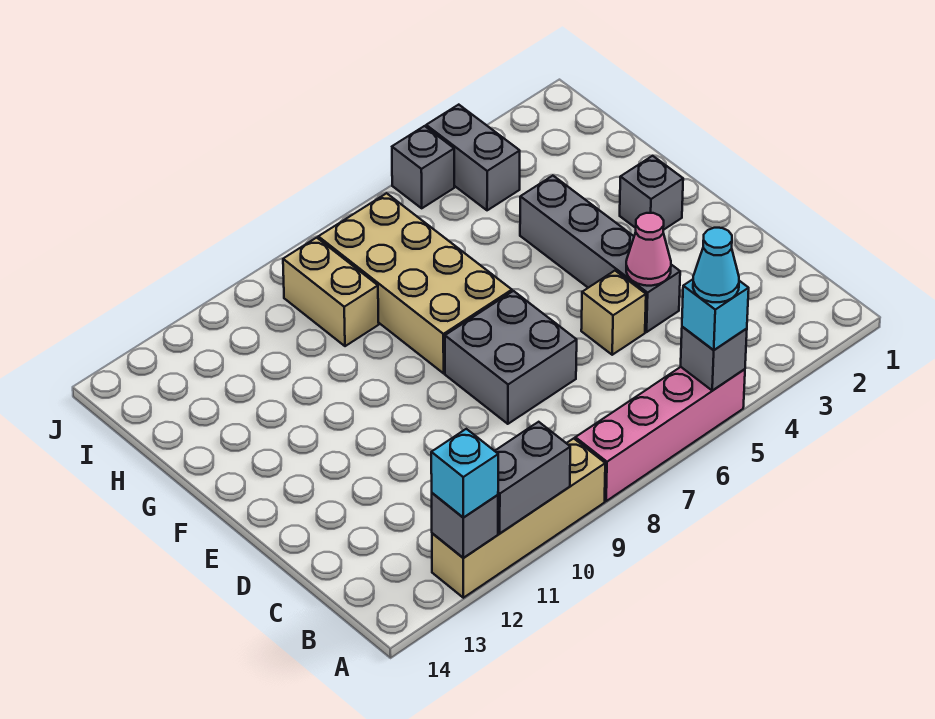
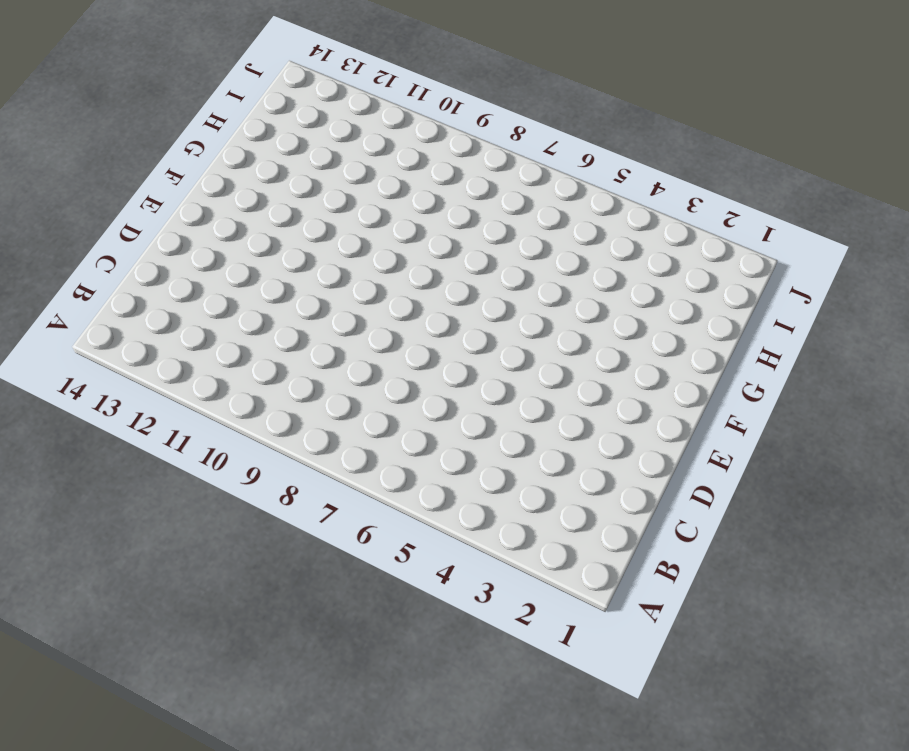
none -> pink brick A5:A8 level 1
none -> tan brick A9:A12 level 1
none -> grey brick D4:G4 level 1

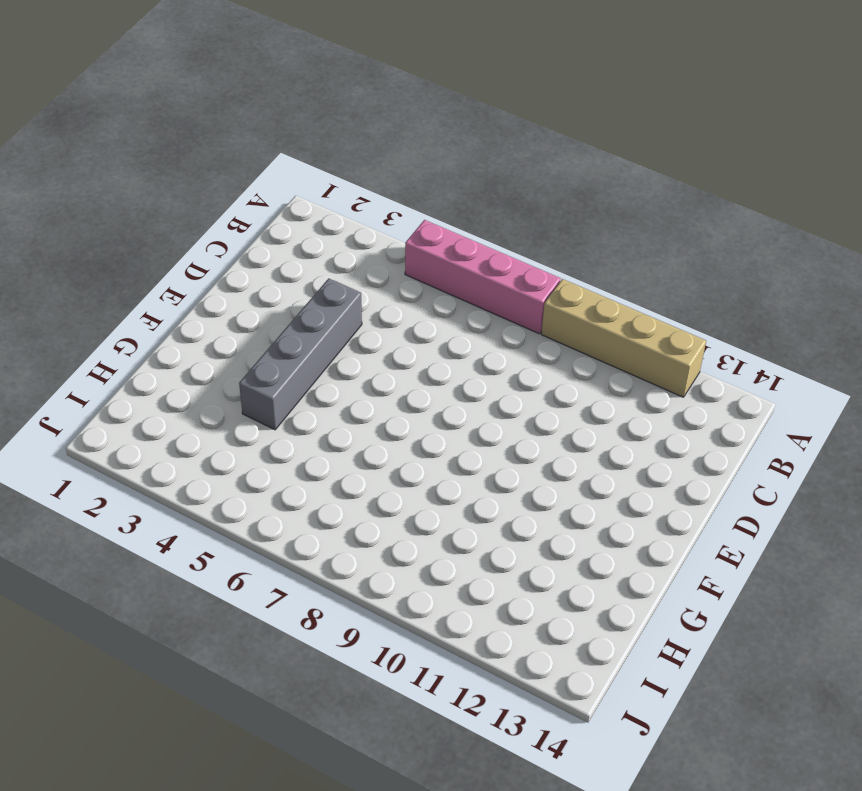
none -> tan brick D5 level 1
none -> grey brick D7:E8 level 1
none -> grey brick F2 level 1

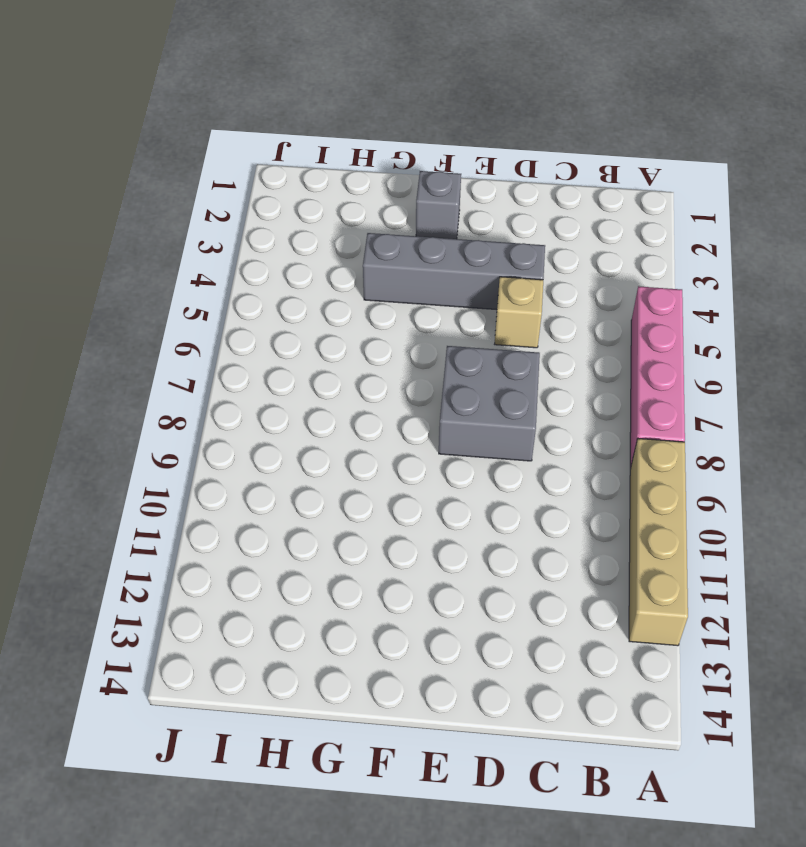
none -> tan brick F7:I8 level 1
none -> tan brick H9:I9 level 1
none -> grey brick I4:J4 level 1

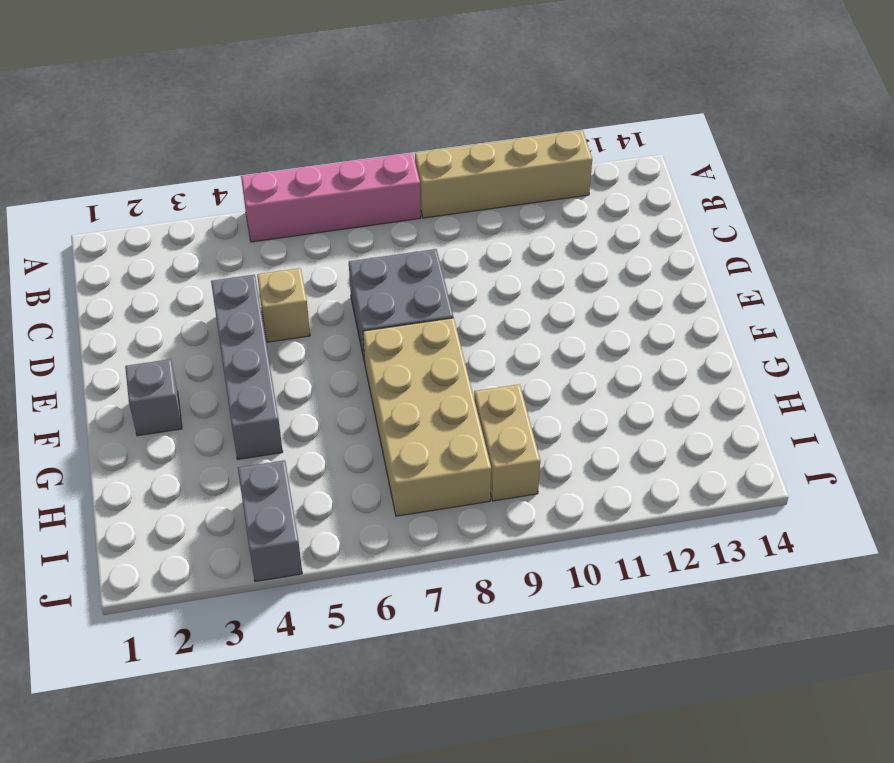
none -> grey brick J5 level 1
none -> grey brick A5 level 2
none -> grey brick A10:A11 level 2

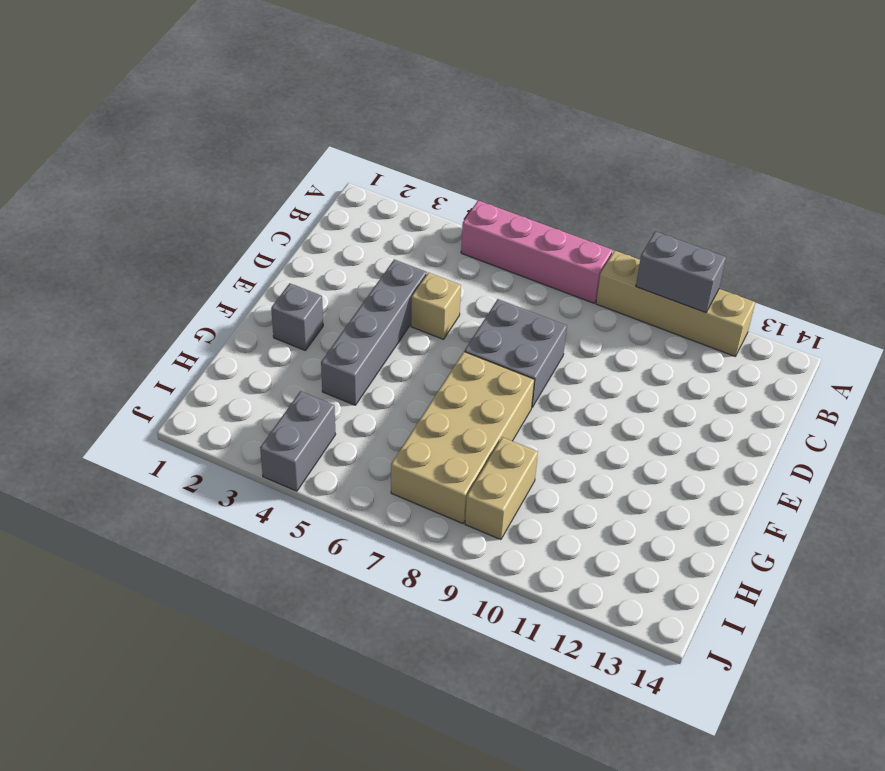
none -> grey brick J5 level 1
none -> grey brick A5 level 2
none -> grey brick A12 level 2

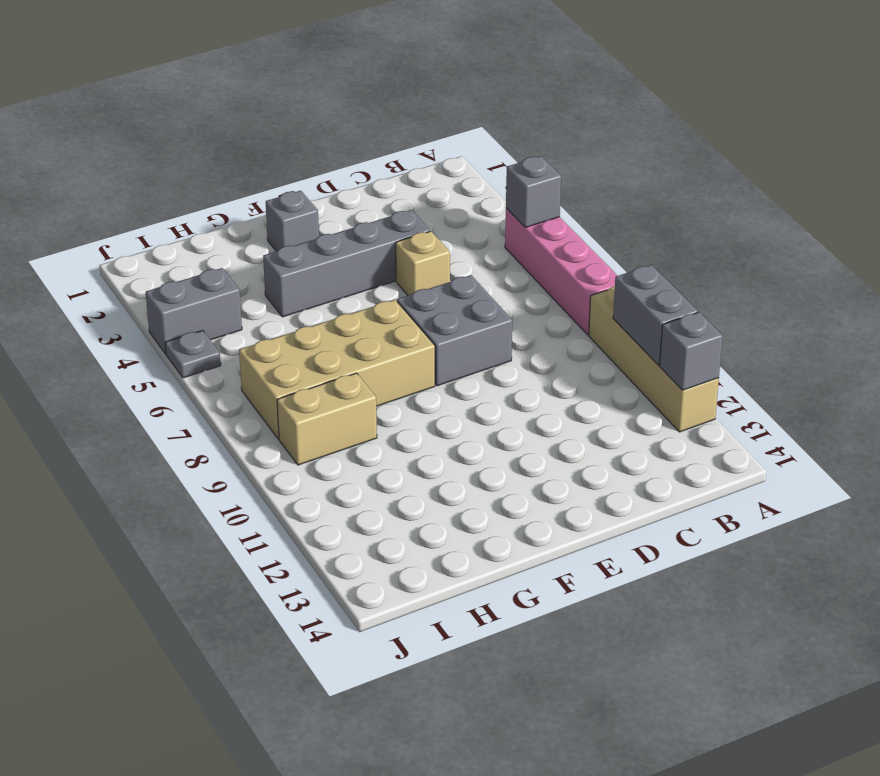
grey plate J5 level 1 -> grey brick J5 level 1
none -> pink cone D4 level 2
none -> cyan brick A5 level 3
none -> cyan brick A12 level 3

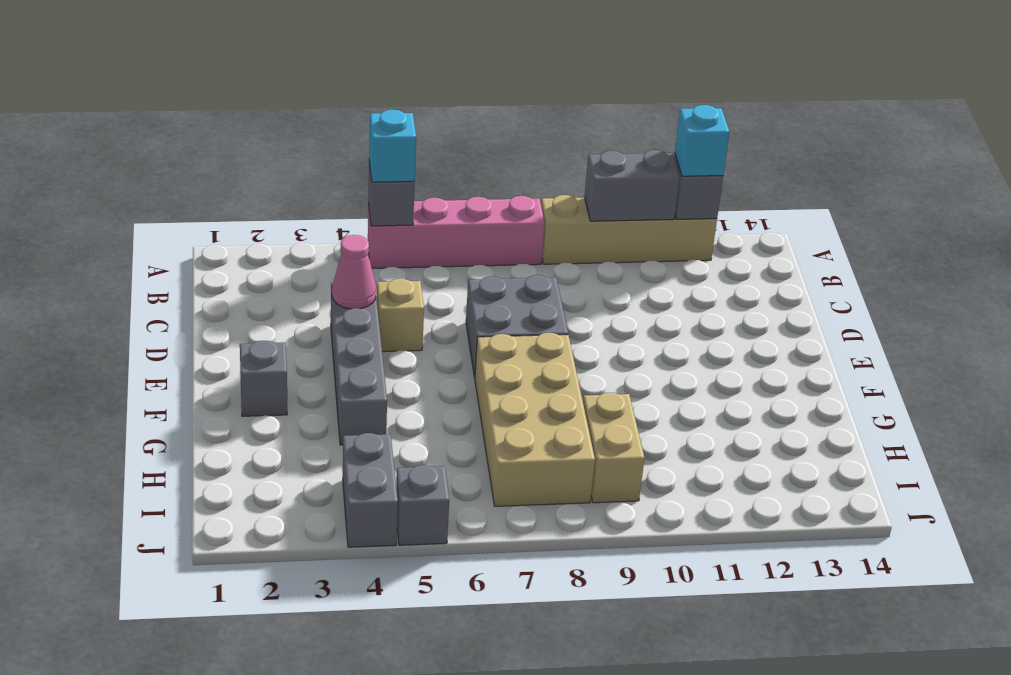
none -> cyan cone A5 level 4

